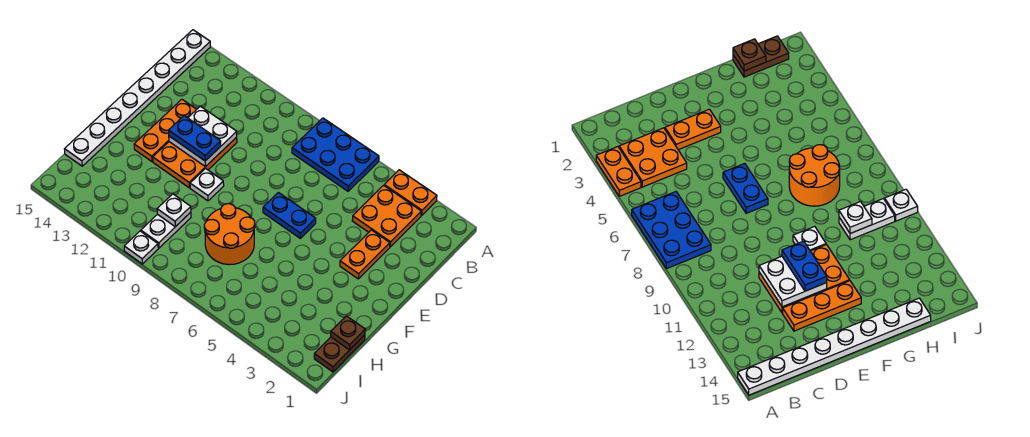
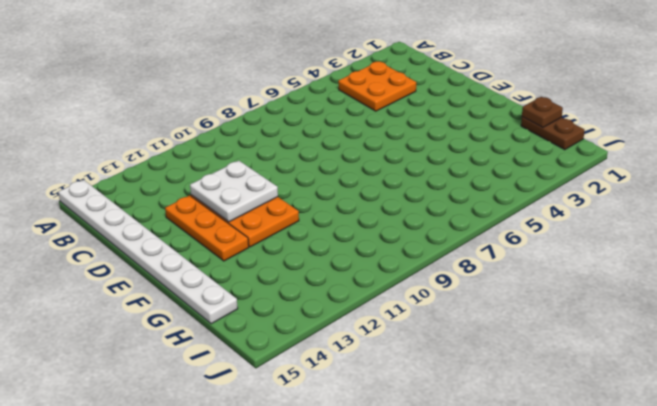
none -> orange plate A3:A4 level 1
none -> blue plate A6:B8 level 1
none -> orange plate D3:E3 level 1

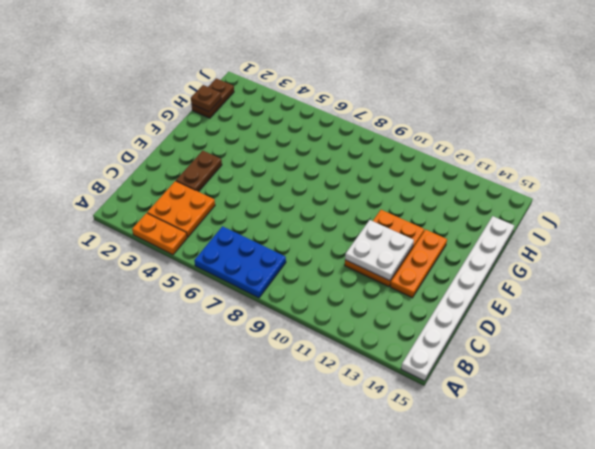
brown plate D3:E3 level 1 -> orange plate D3:E3 level 1
none -> blue plate E6:E7 level 1
none -> white plate F10 level 1
none -> orange round brick G7:H8 level 1

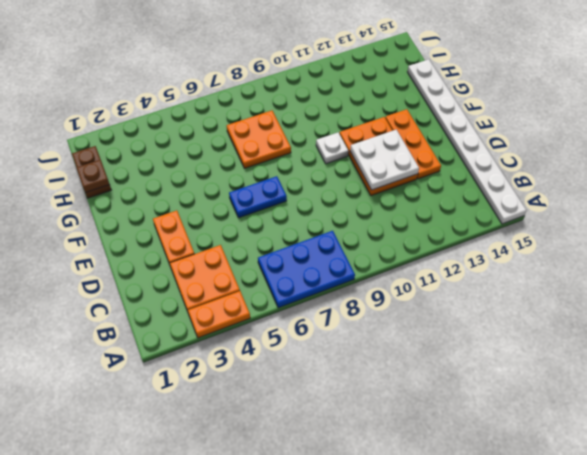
orange plate G7:H8 level 1 -> orange round brick G7:H8 level 1
none -> white plate H10:I10 level 1
none -> white plate J10 level 1
none -> white plate H10 level 2

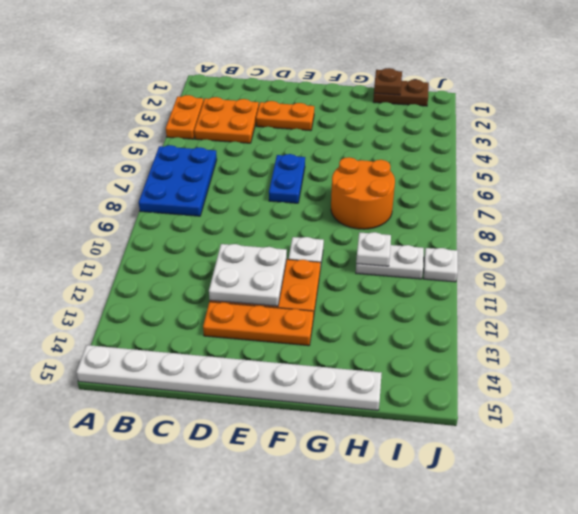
none -> blue plate E11:E12 level 3

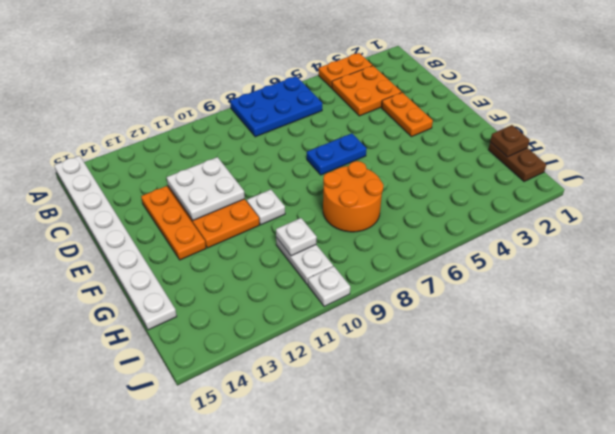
none -> blue plate E11:E12 level 3

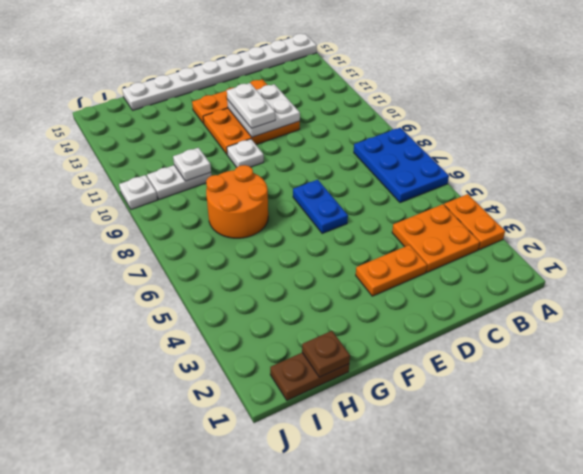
white plate E11:E12 level 3 -> blue plate E11:E12 level 3

